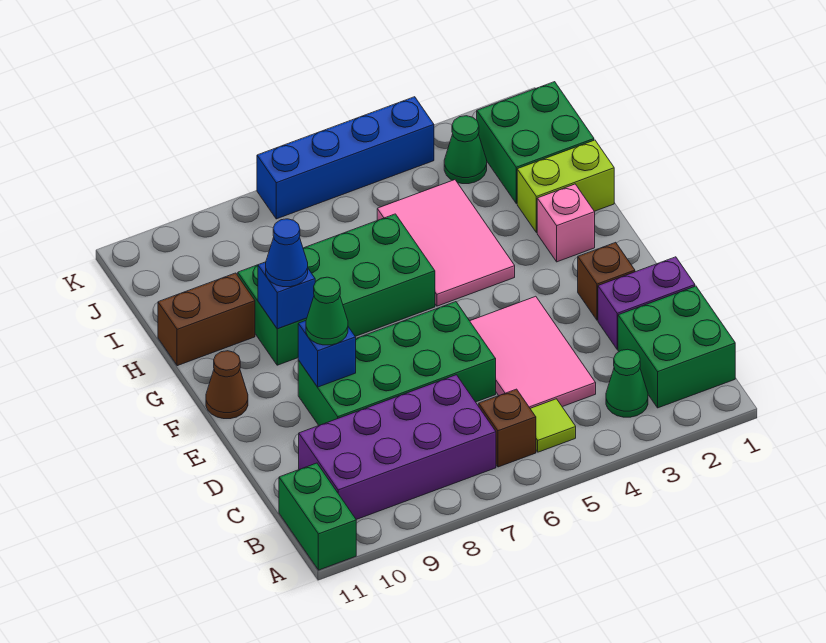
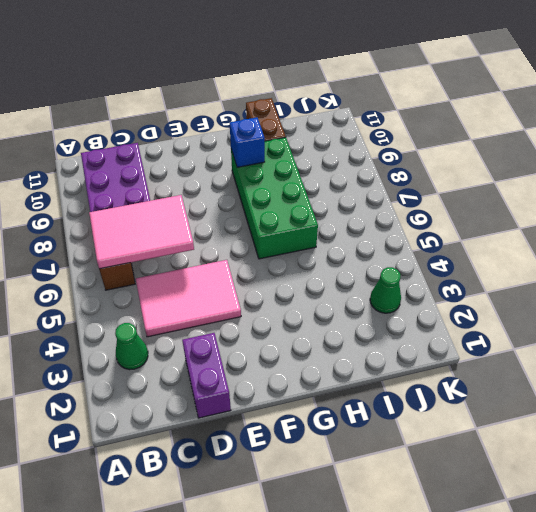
pink tile B6:D7 level 2 -> pink tile G4:I5 level 1
none -> green brick A11:B11 level 1
none -> green brick B1:C2 level 1
none -> lime tile B5 level 1

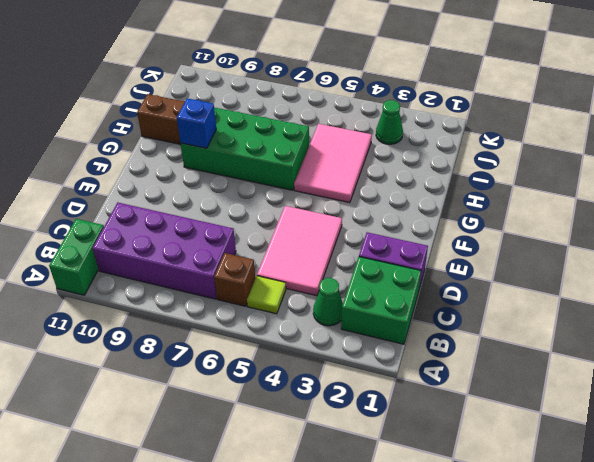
none -> green brick D6:E9 level 1
none -> brown brick E2 level 1
none -> brown cone F11 level 1

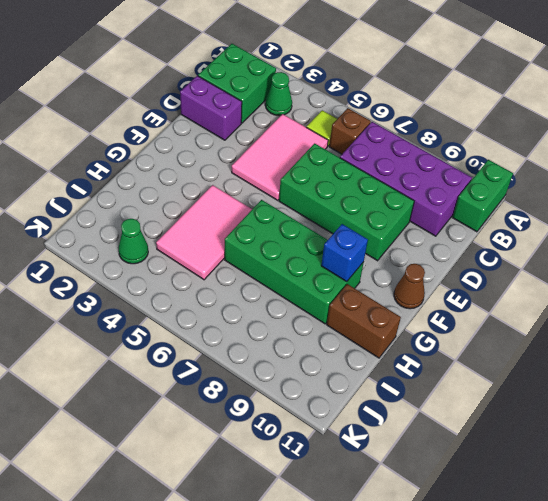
none -> brown brick E2 level 1
none -> pink brick G2 level 1
none -> lime brick H1:H2 level 1

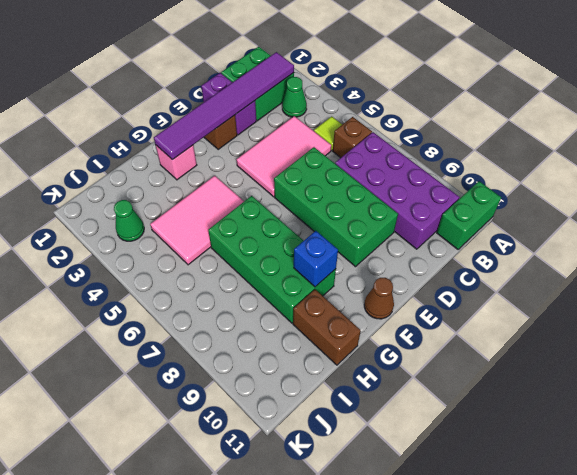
purple tile B2:G2 level 2 -> none
none -> lime brick H1:H2 level 1
none -> green brick I1:J2 level 1
none -> blue brick K4:K7 level 1

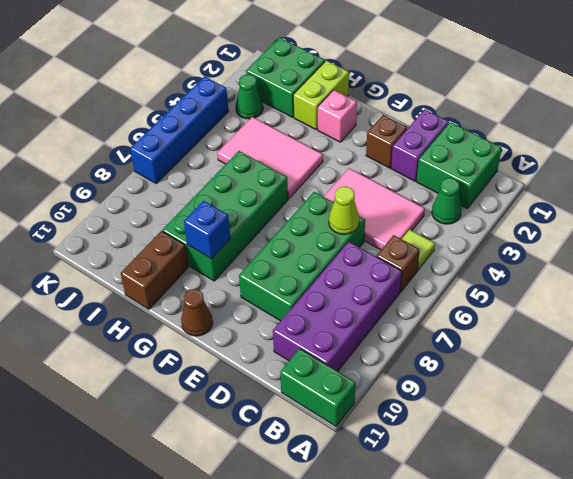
lime cone D6 level 2 -> none
none -> blue brick E9 level 2
none -> green cone E9 level 3
none -> blue cone G9 level 3

